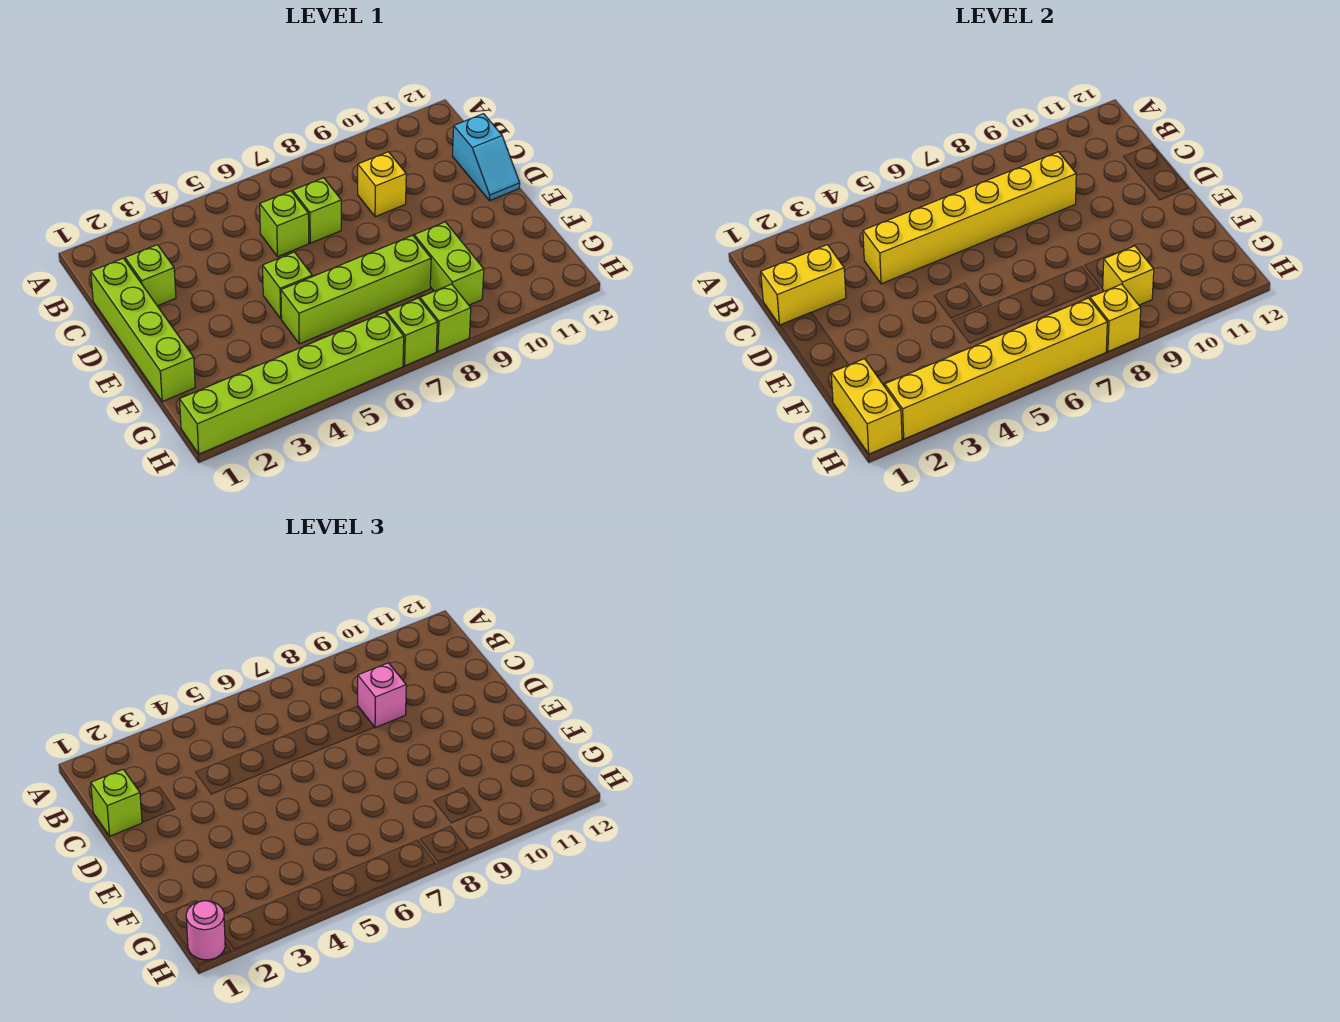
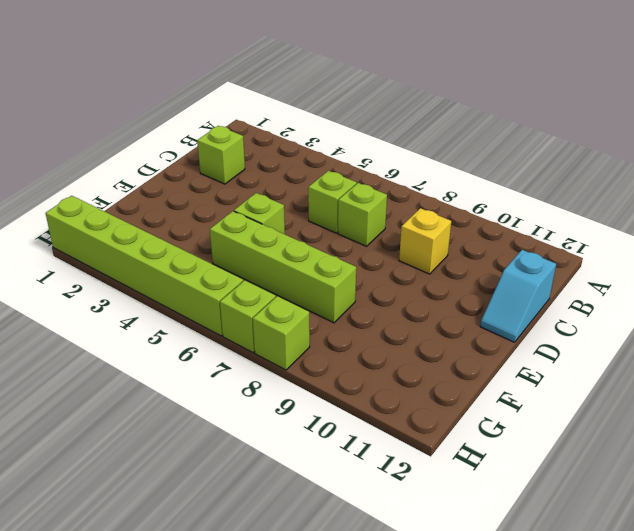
none -> lime brick C1:F1 level 1
none -> lime brick F9:G9 level 1
none -> yellow brick C1:C2 level 2

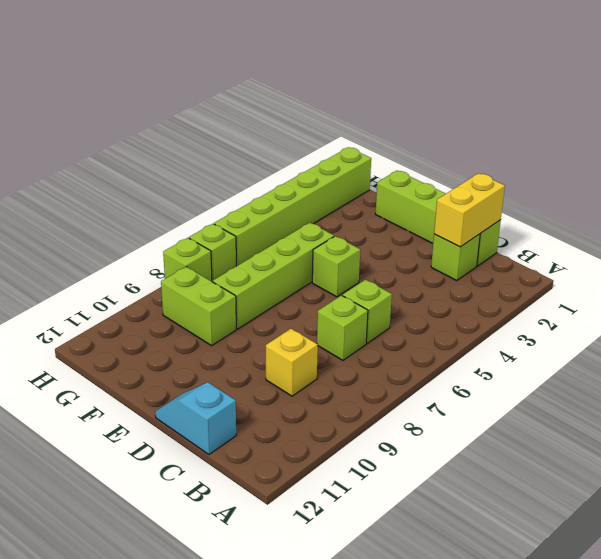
none -> yellow brick C4:C9 level 2
none -> yellow brick G1:H1 level 2
none -> yellow brick G9 level 2

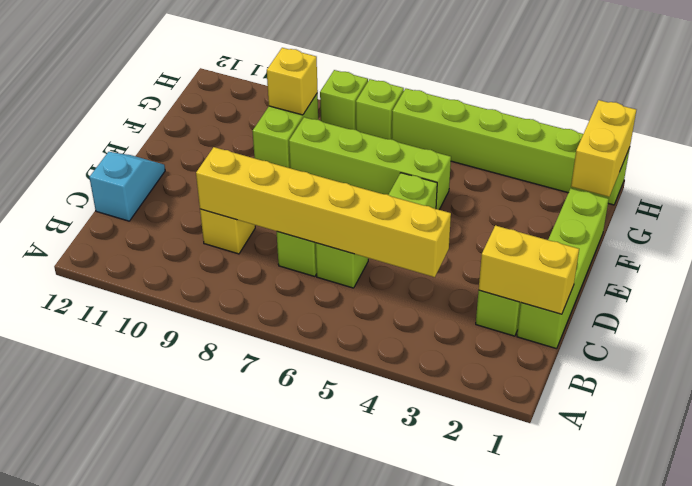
none -> yellow brick H2:H7 level 2
none -> yellow brick H8 level 2
none -> lime brick C1 level 3

